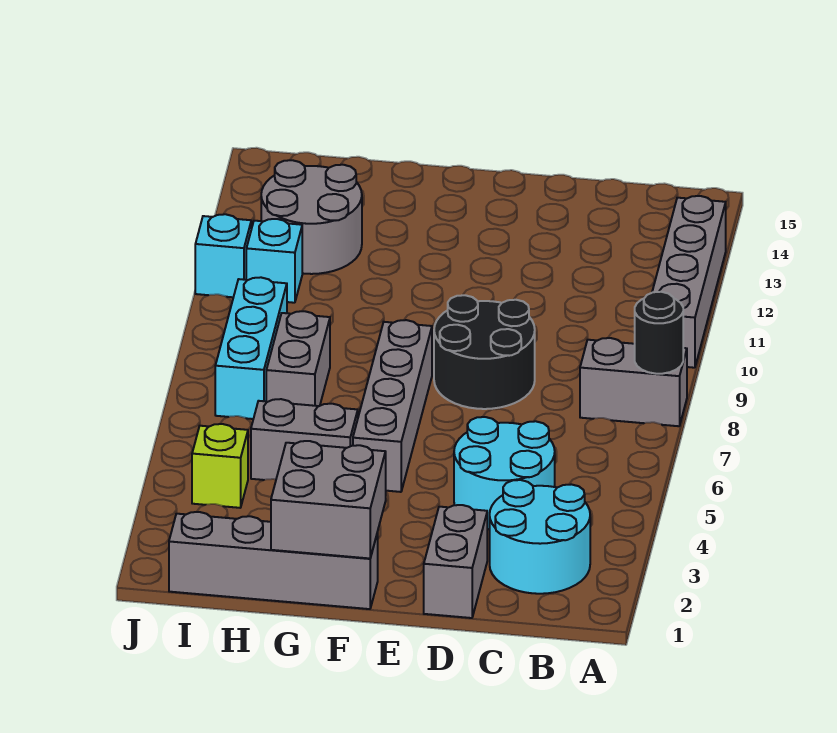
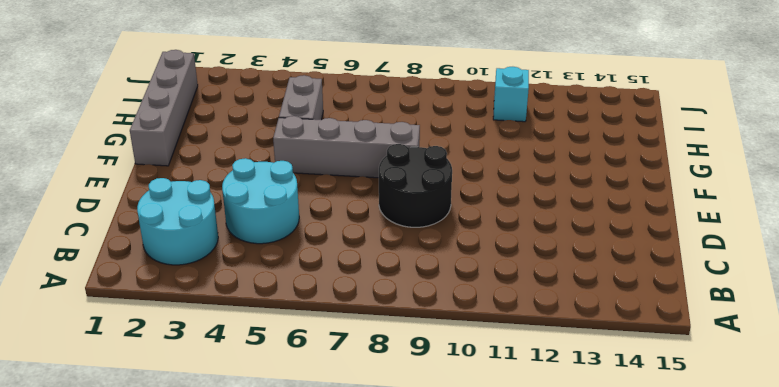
none -> grey brick A8:B8 level 1
none -> grey brick A10:A13 level 1
none -> grey brick D1:D2 level 1

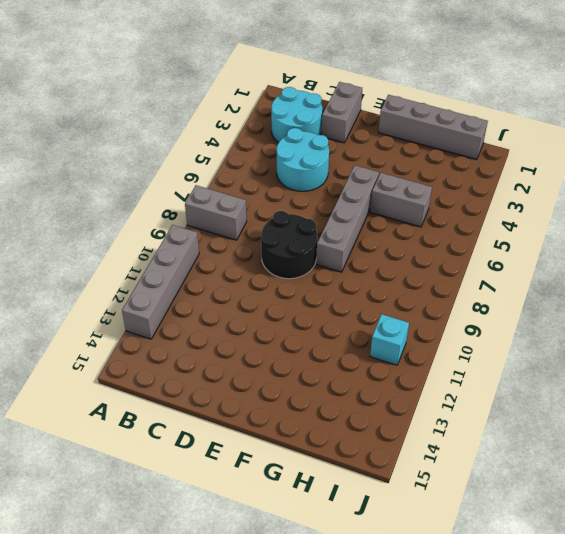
none -> grey brick H7:H8 level 1
none -> grey round brick H12:I13 level 1
none -> lime brick I4 level 1

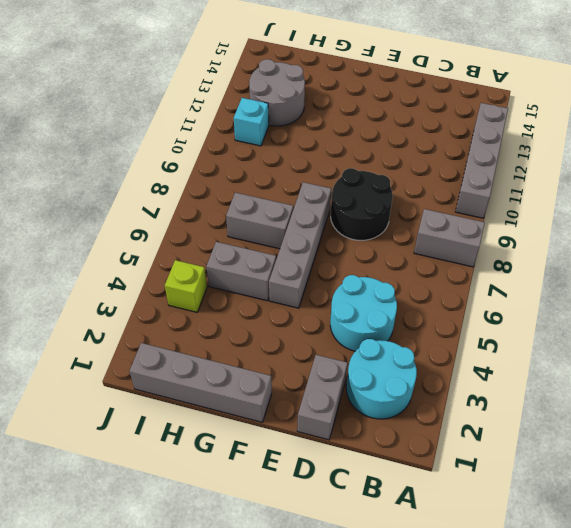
grey brick G7:H7 level 1 -> grey brick H7:H8 level 1
none -> cyan brick I7:I9 level 1
none -> cyan brick J11 level 1
none -> black round brick A8 level 2

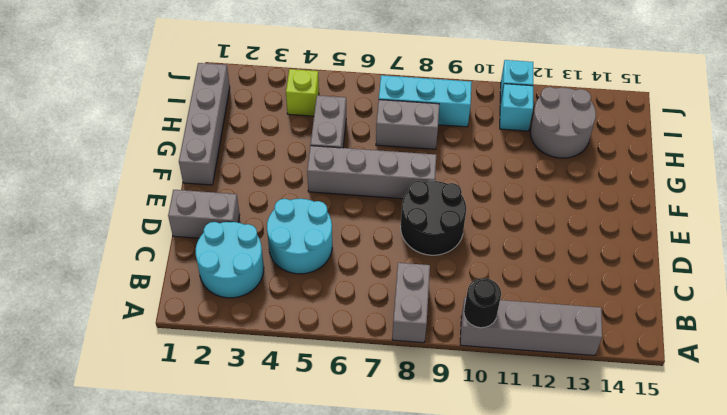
black round brick A10 level 2 -> black round brick A8 level 2
none -> grey brick F1:G2 level 2

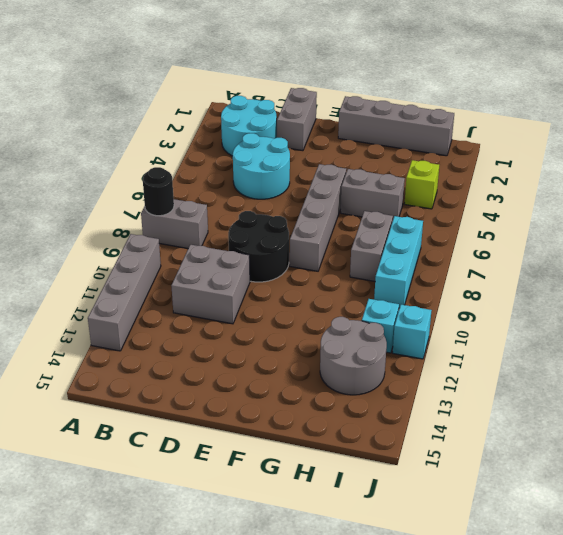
grey brick C10:D11 level 1 -> grey brick F1:G2 level 2

